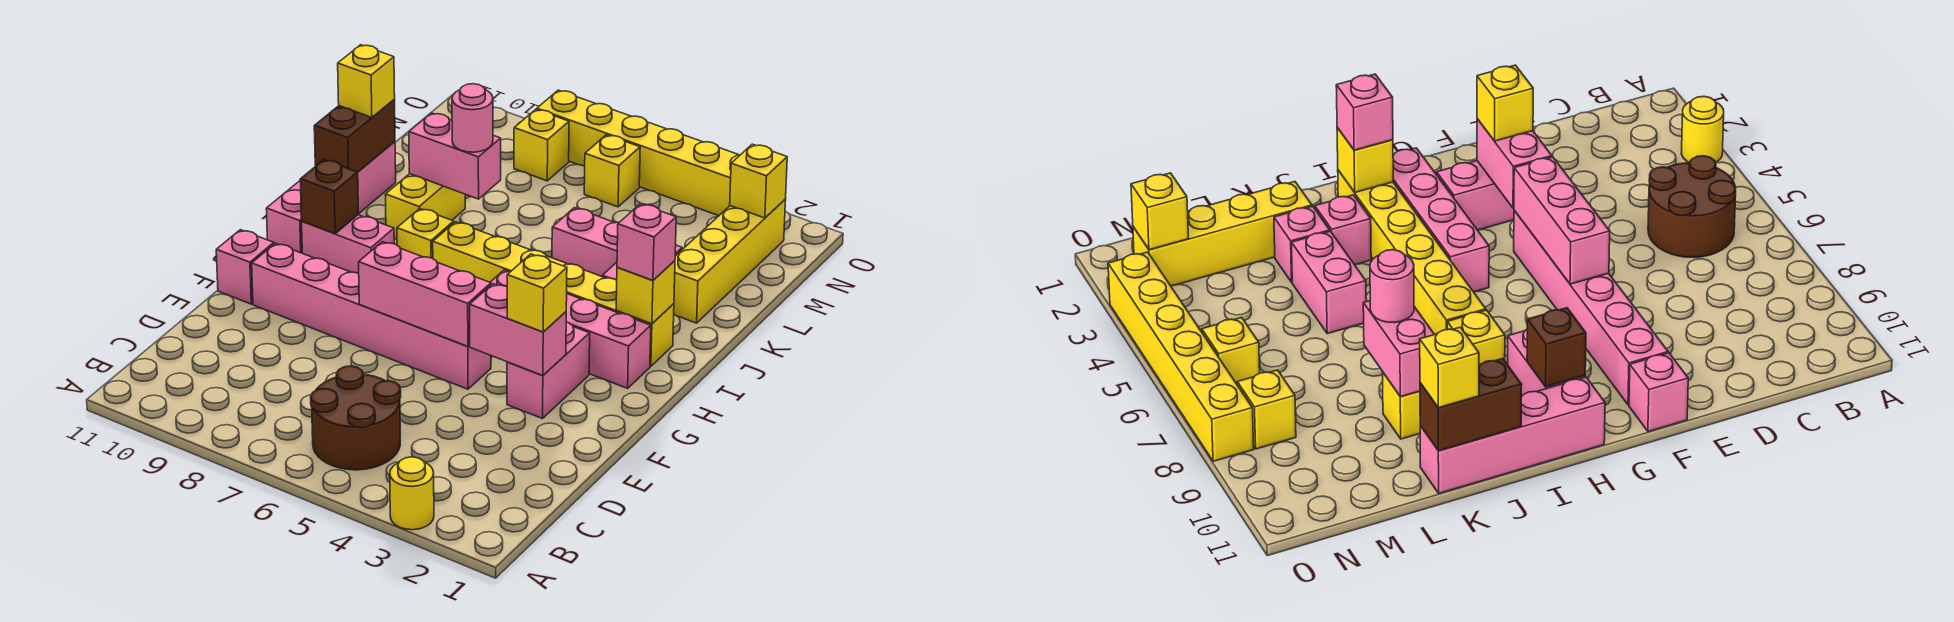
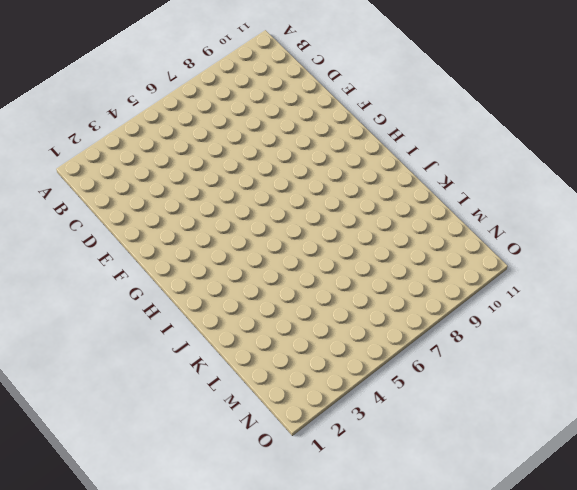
none -> yellow round brick A3 level 1
none -> brown round brick B5:C6 level 1
none -> pink brick F3:G3 level 1

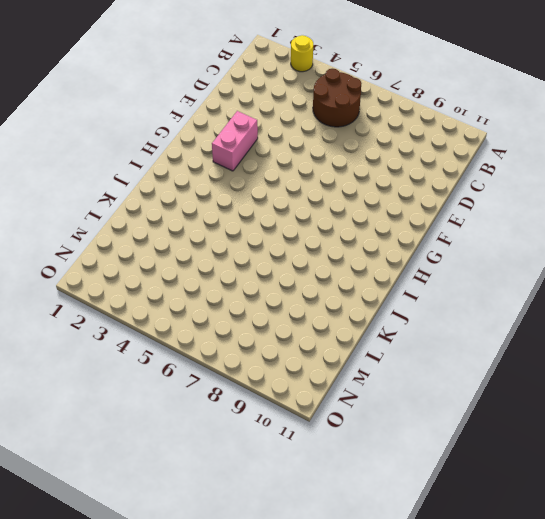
none -> pink brick F5:F10 level 1
none -> pink brick F11 level 1
none -> pink brick H2:H5 level 1

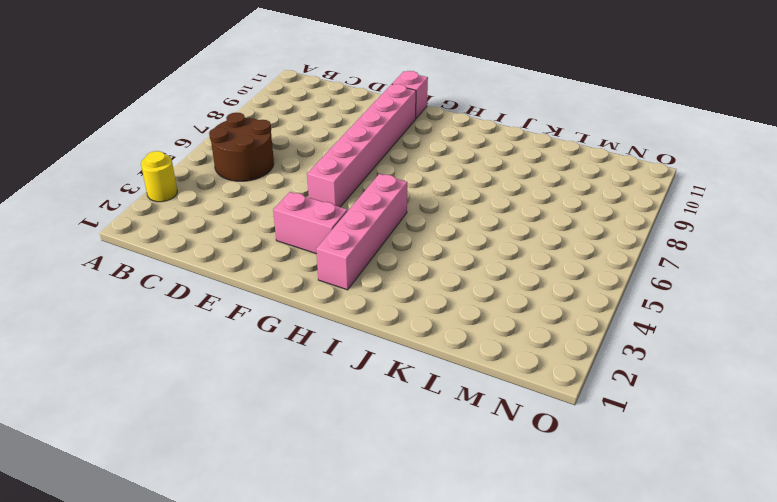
none -> pink brick H9:H10 level 1
none -> pink brick H11:K11 level 1
none -> yellow brick I2:I7 level 1

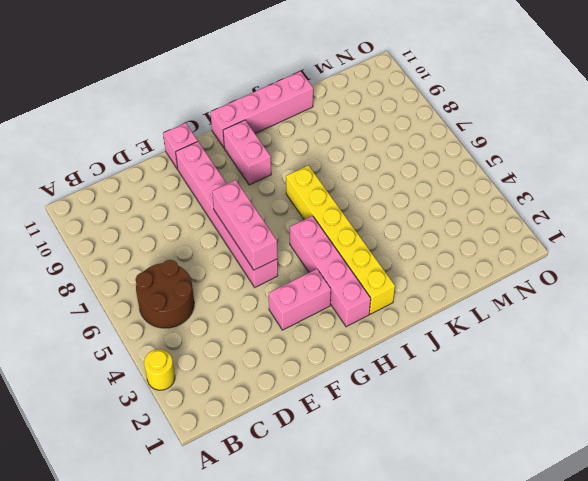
none -> yellow brick I8 level 1
none -> pink brick J3 level 1
none -> yellow brick J9:K9 level 1

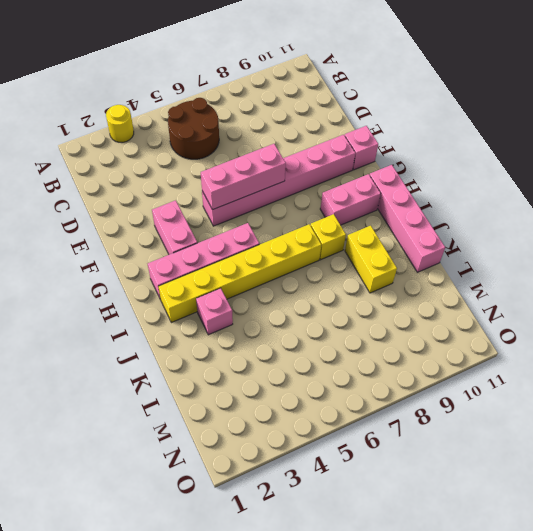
none -> yellow brick K2:N2 level 1
none -> pink brick K3 level 1
none -> pink brick K4:K5 level 1

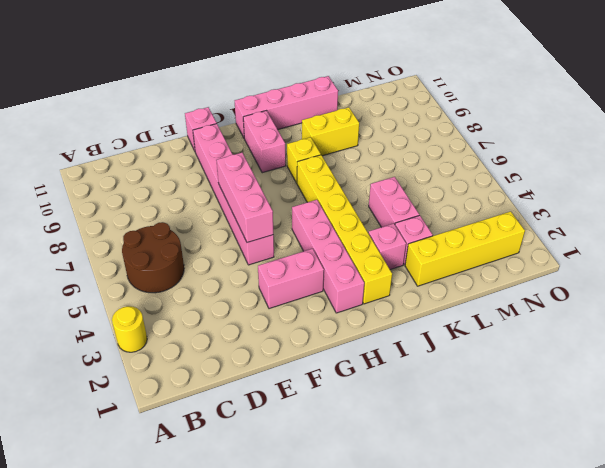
none -> yellow brick N6 level 1
none -> yellow brick N8 level 1
none -> yellow brick O3:O8 level 1

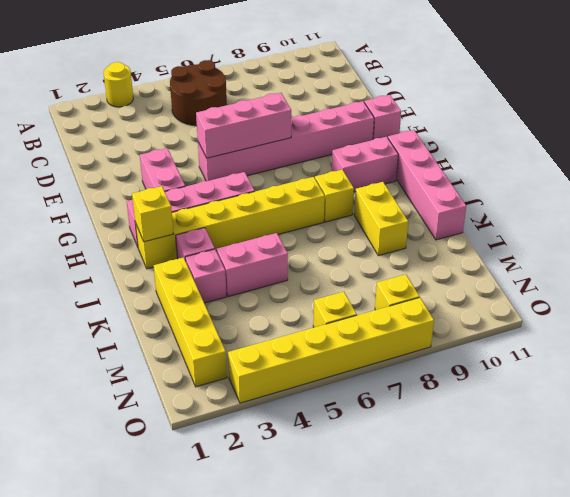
none -> pink brick F3:F4 level 2
none -> brown brick H10 level 2
none -> brown brick J11:K11 level 2

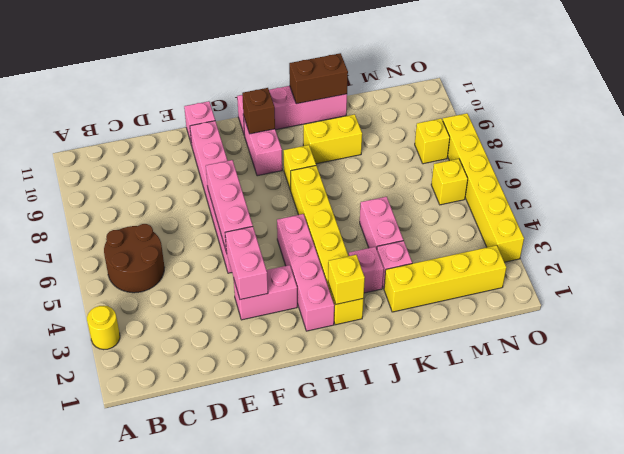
none -> pink brick K8:K9 level 2
none -> yellow brick N2 level 2
none -> yellow brick F3 level 3

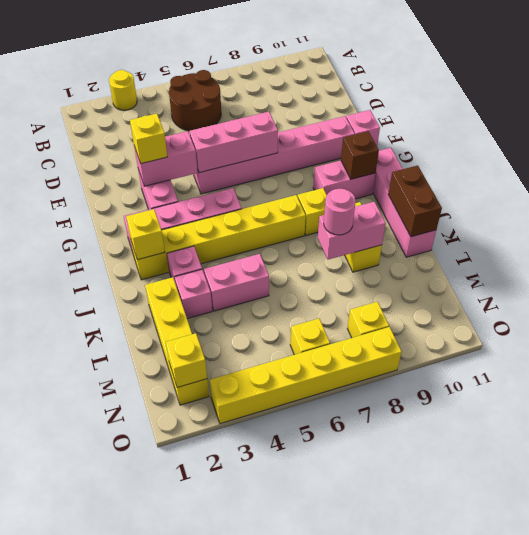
none -> pink brick I2 level 3
none -> yellow brick K11 level 3

